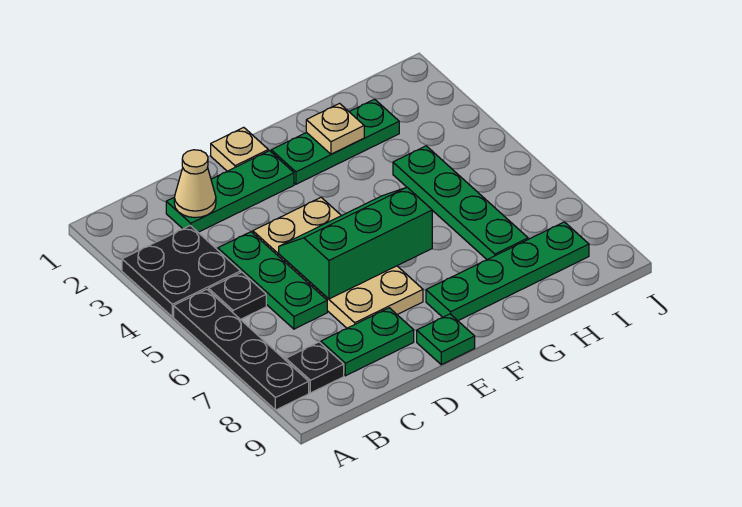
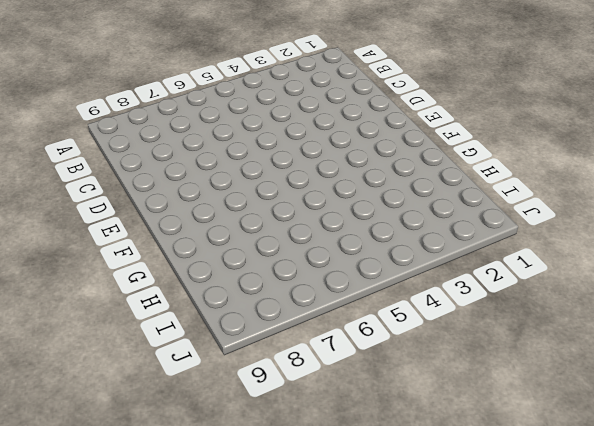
none -> black plate A3:B4 level 1
none -> black plate A5:A8 level 1
none -> black plate B5 level 1

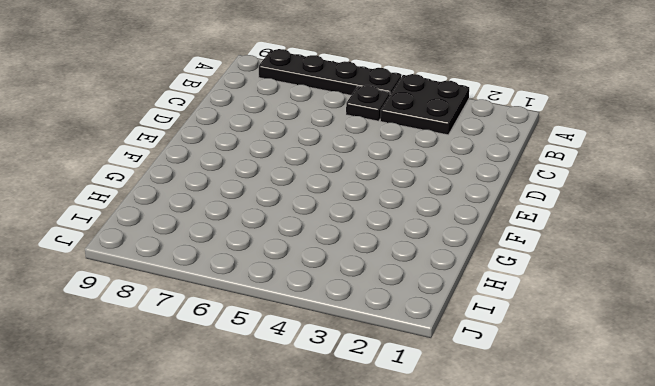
none -> black plate B8 level 1
none -> green plate C2:E2 level 1
none -> green plate C4:C6 level 1

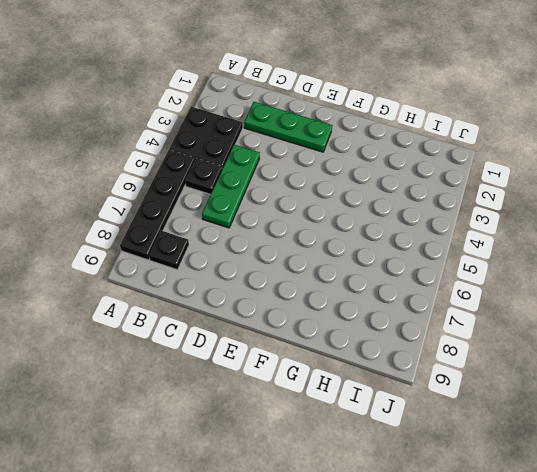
none -> green plate C8:D8 level 1
none -> tan plate D4:E7 level 1
none -> tan plate E1 level 1

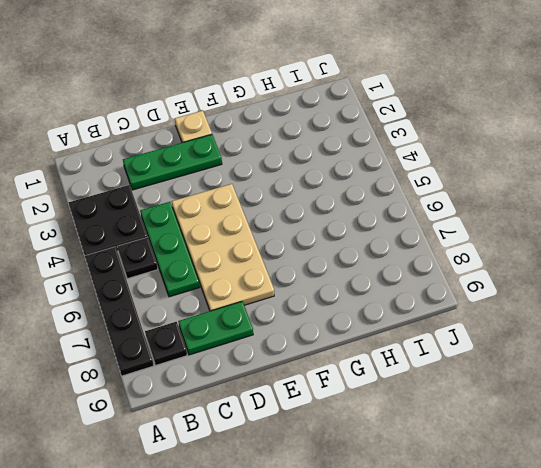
none -> green plate E9 level 1
none -> green plate F2:H2 level 1
none -> green plate F8:I8 level 1

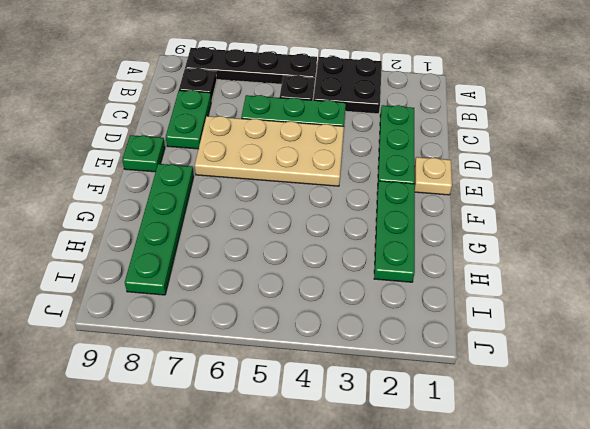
none -> green plate H4:H7 level 1
none -> tan cone C2 level 2
none -> green slope D5:F6 level 2 top 6

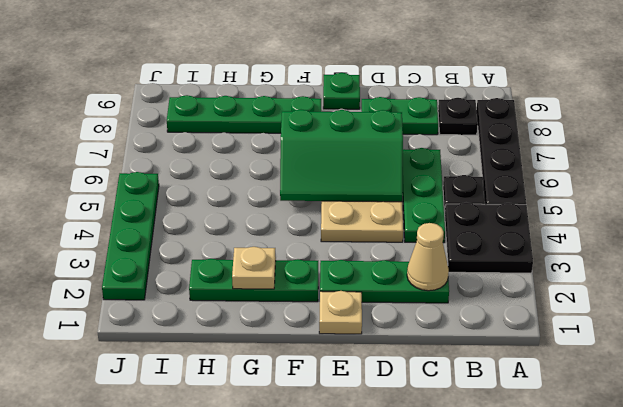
green plate J2:J5 level 1 -> green plate H4:H7 level 1

